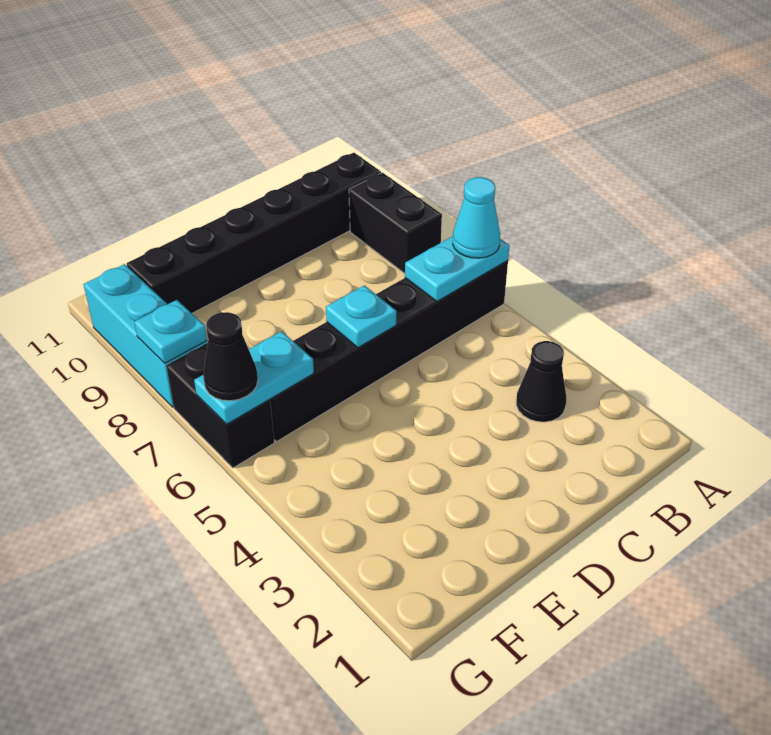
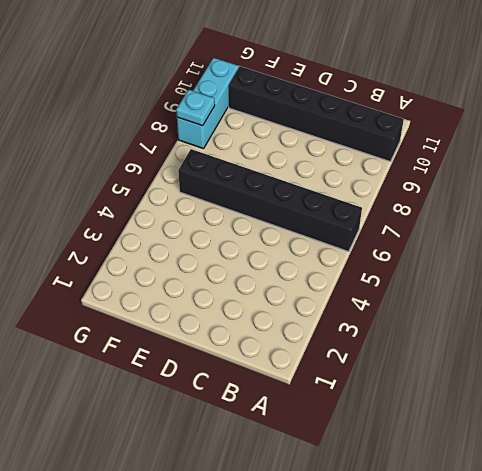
none -> black brick A8:A9 level 1
none -> black cone B3 level 1
none -> black brick G6:G7 level 1

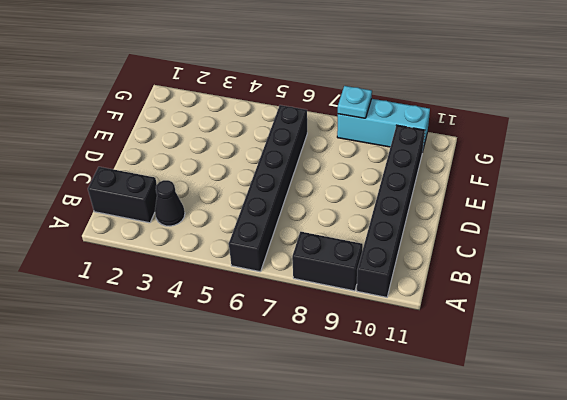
black brick B1:B2 level 1 -> black brick G6:G7 level 1
none -> cyan plate A6:B6 level 2
none -> cyan plate D6 level 2
none -> cyan plate F6:G6 level 2

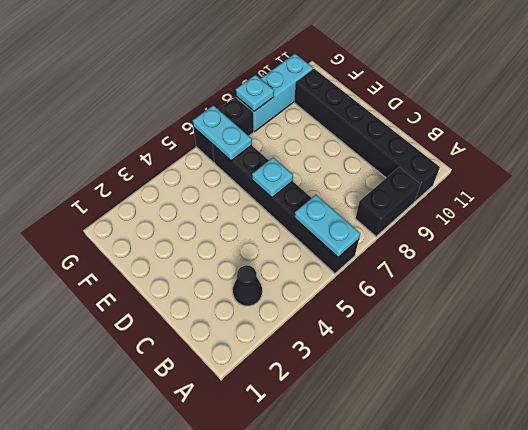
none -> cyan cone A6 level 3
none -> black cone G6 level 3

